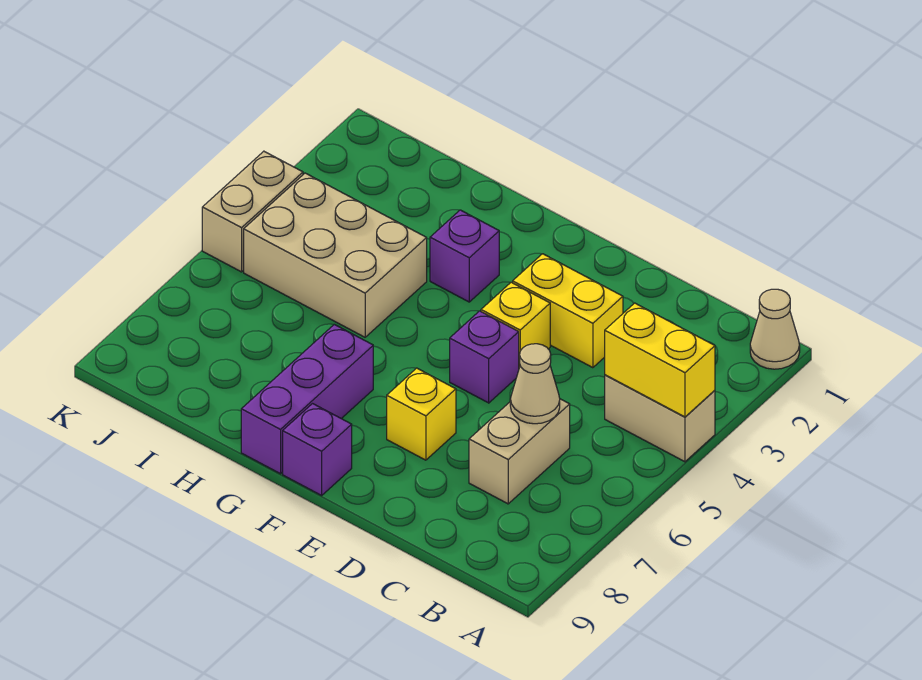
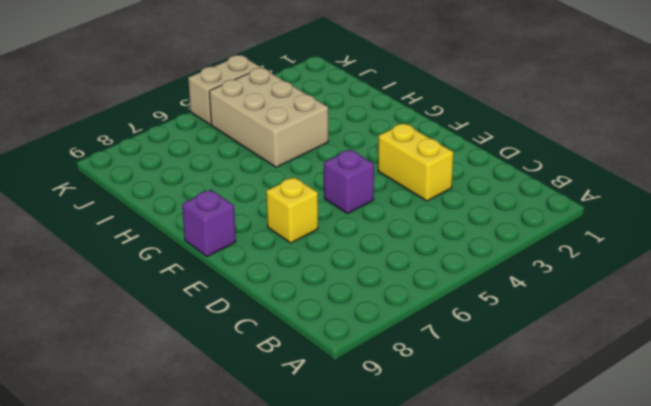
none -> tan cone A1 level 1
none -> tan brick A4:B4 level 1
none -> tan brick C6:C7 level 1

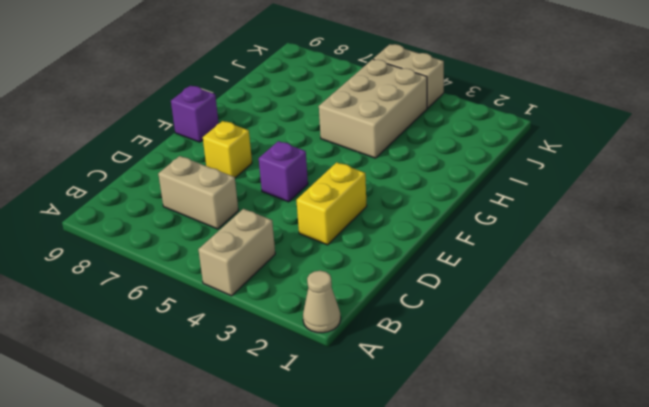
none -> yellow brick E4 level 1
none -> purple brick G3 level 1
none -> purple brick G7:G9 level 1

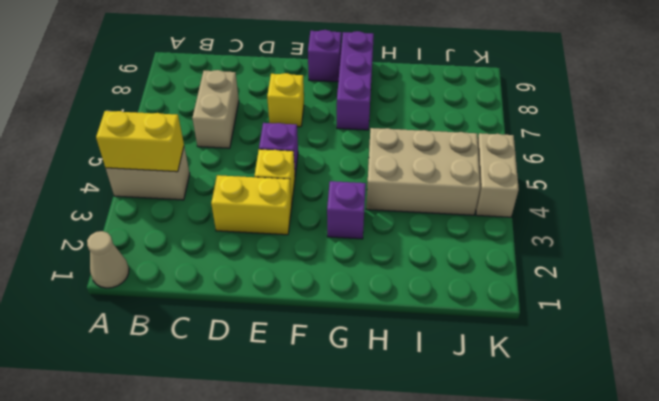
none -> tan cone C6 level 2

